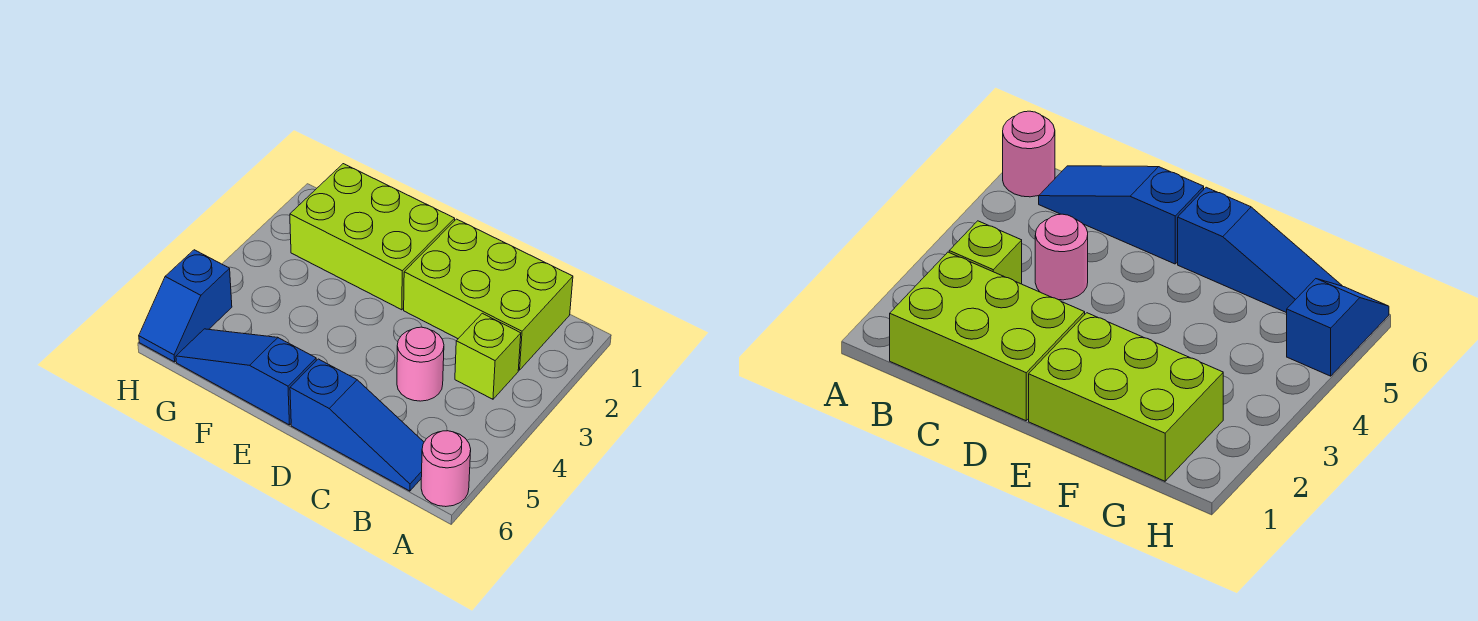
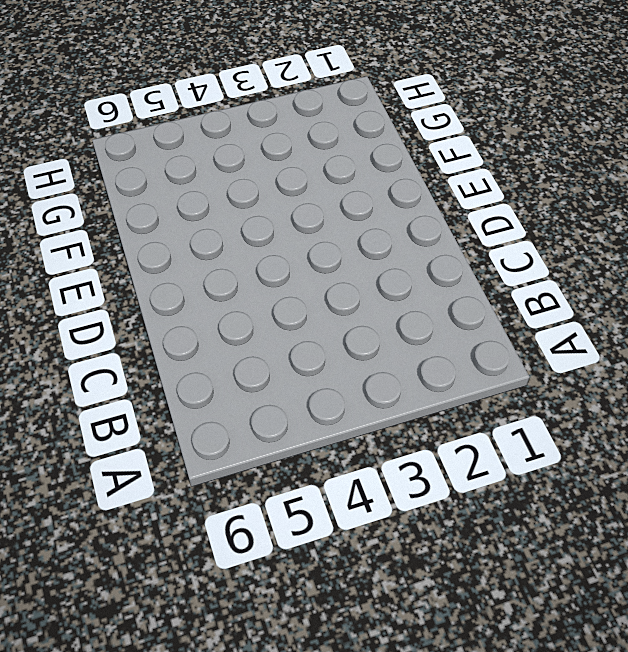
none -> pink round brick A6 level 1
none -> lime brick B1:D2 level 1

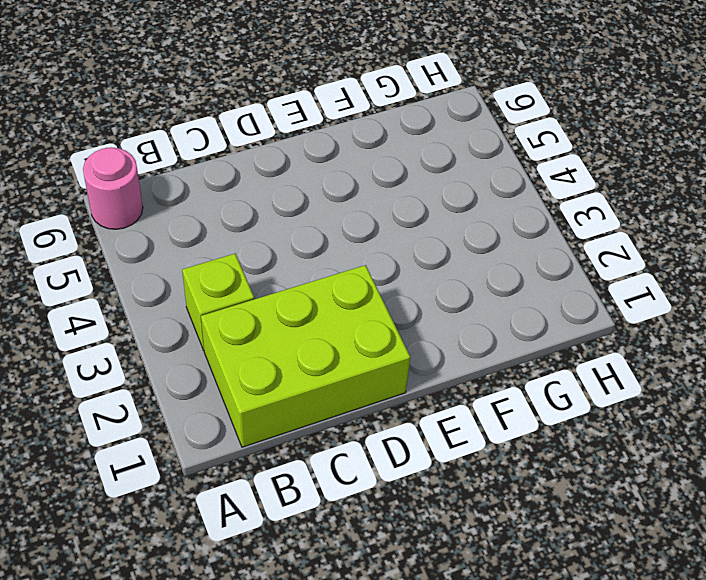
none -> blue slope B6:D6 level 1 top D
none -> pink round brick C4 level 1

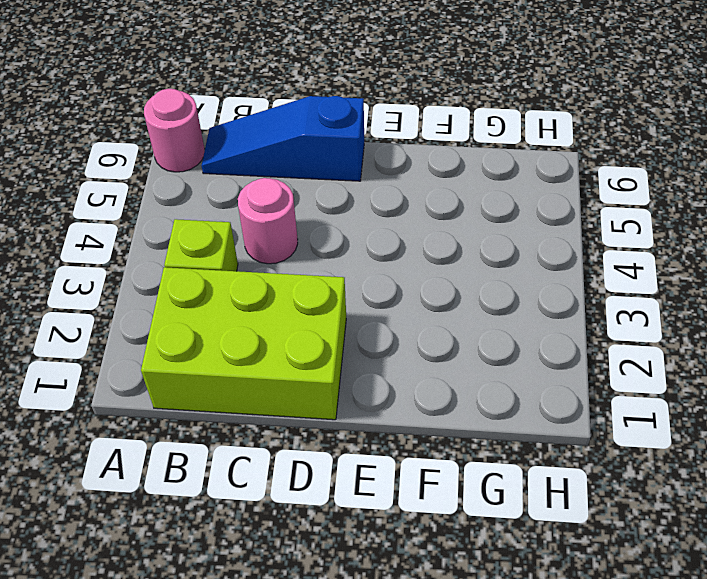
none -> lime brick E1:G2 level 1
none -> blue slope E6:G6 level 1 top E

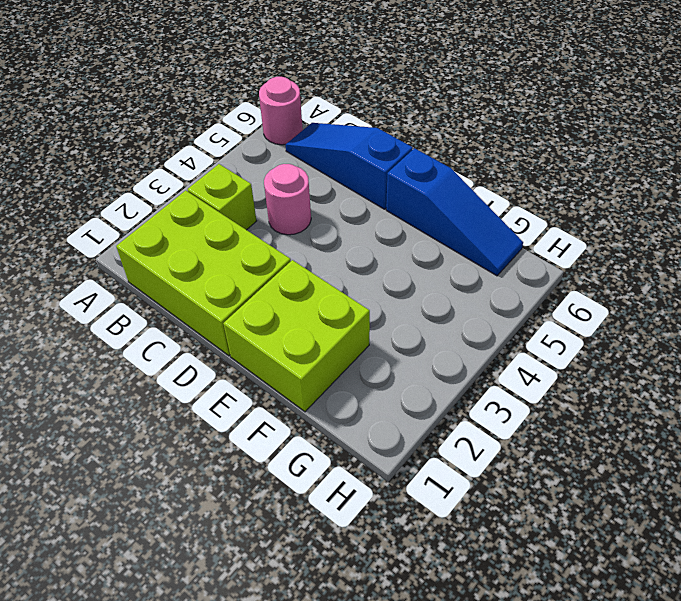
lime brick E1:F2 level 1 -> lime brick E1:G2 level 1
none -> blue slope H5:H6 level 1 top 5

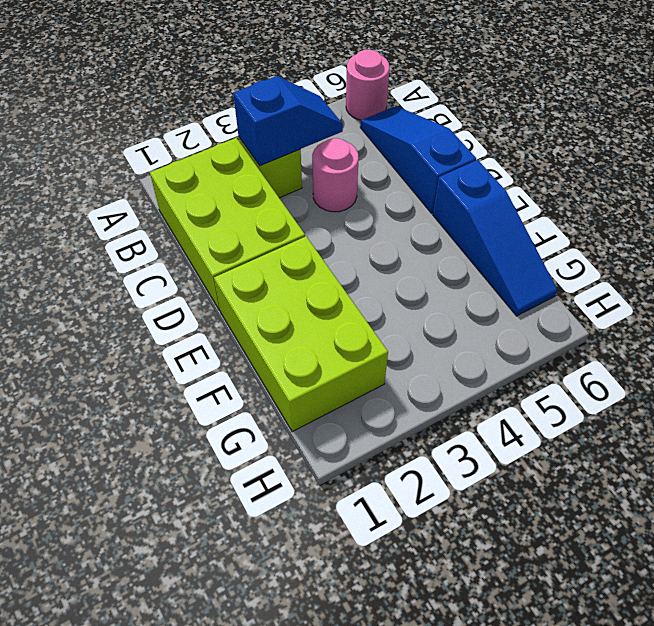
blue slope B3:B4 level 2 top 3 -> blue slope H5:H6 level 1 top 5

